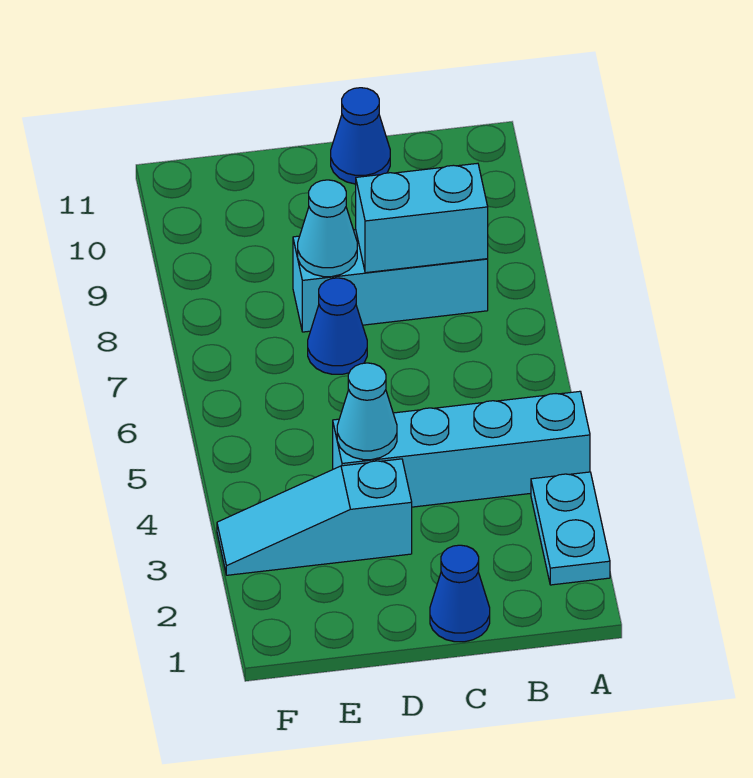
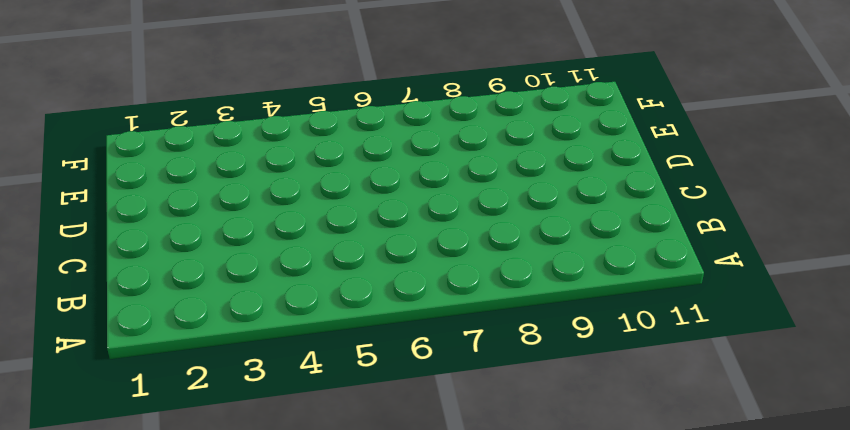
none -> cyan plate A2:A3 level 1
none -> cyan brick A4:D4 level 1

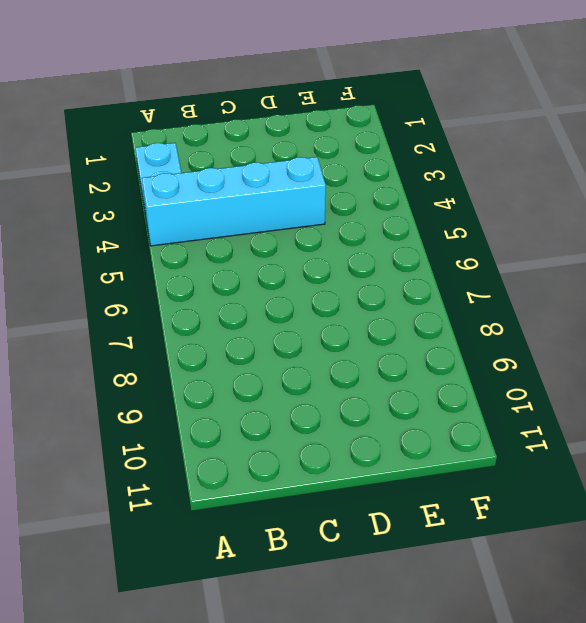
none -> cyan brick B8:D8 level 1
none -> blue cone C1 level 1

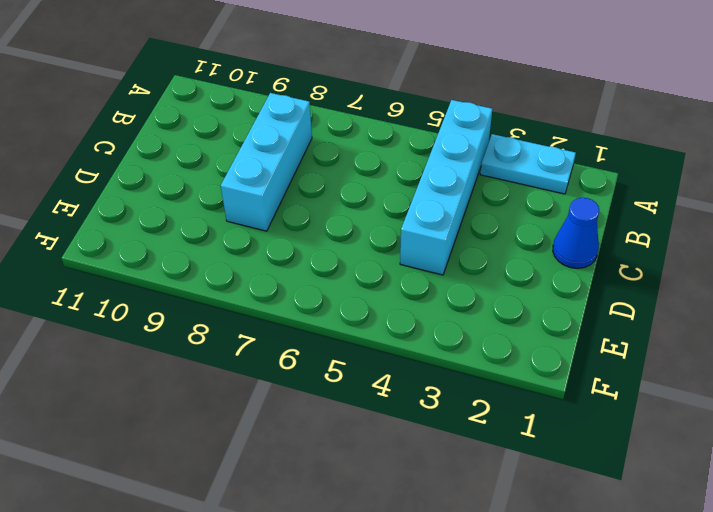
none -> blue cone C11 level 1
none -> cyan slope D3:F3 level 1 top D

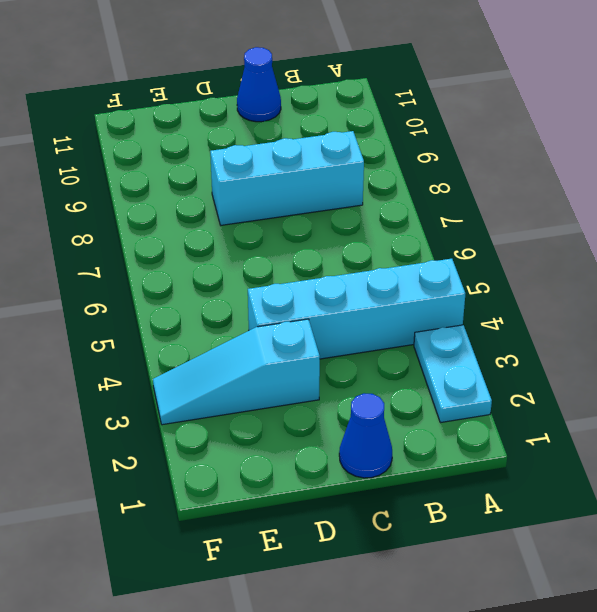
none -> blue cone D7 level 1
none -> cyan brick B8:C8 level 2

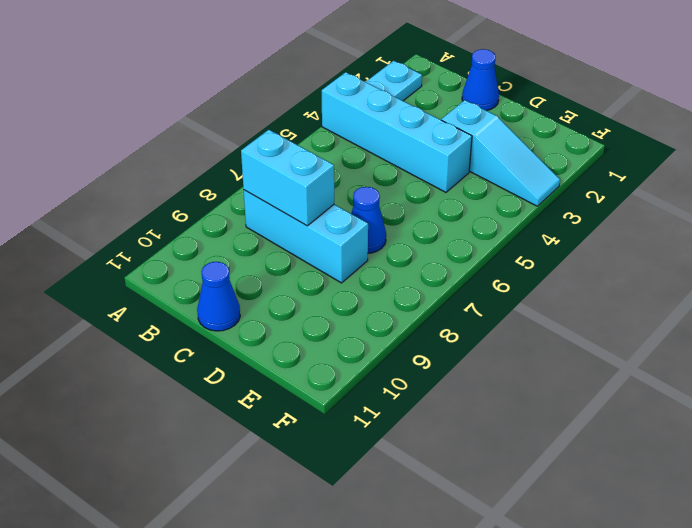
none -> cyan cone D4 level 2
none -> cyan cone D8 level 2

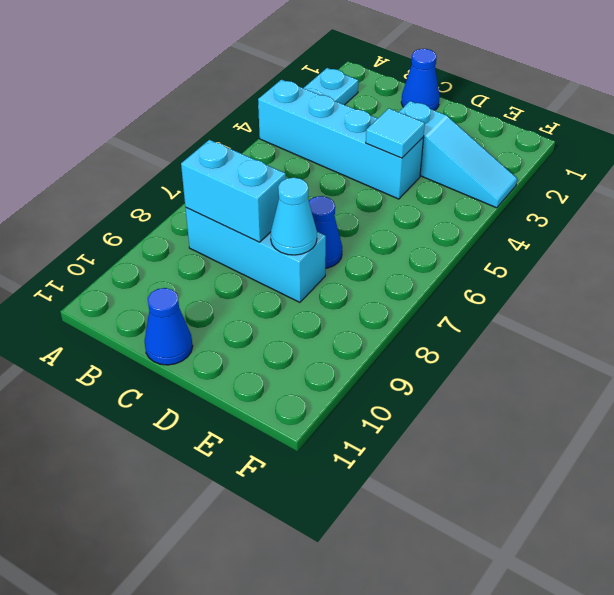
cyan tile D4 level 2 -> cyan cone D4 level 2

